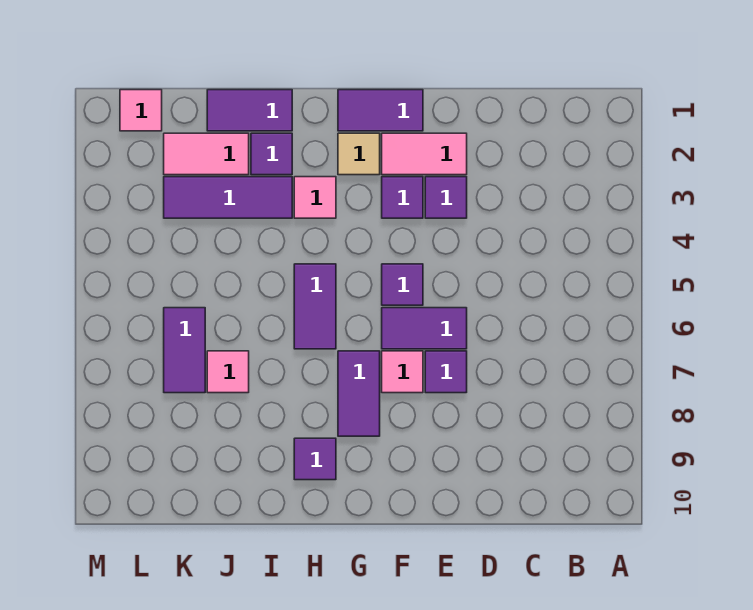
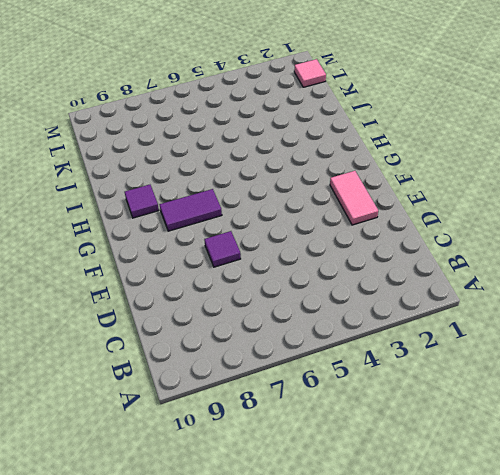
none -> purple tile E3 level 1
none -> purple tile E6:F6 level 1
none -> purple tile F1:G1 level 1

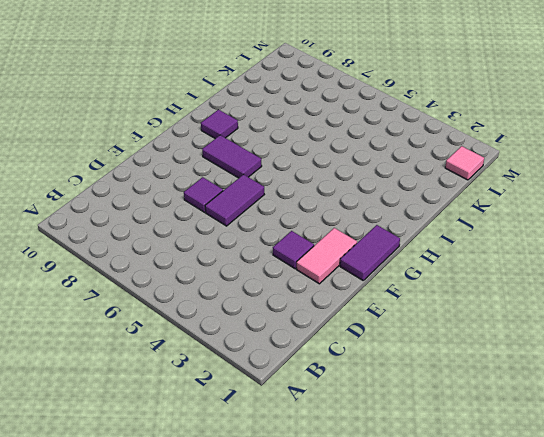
none -> purple tile F3 level 1
none -> purple tile F5 level 1
none -> pink tile F7 level 1

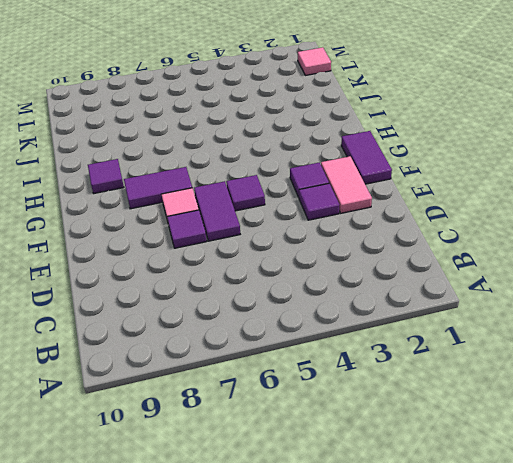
none -> tan tile G2 level 1
none -> pink tile H3 level 1
none -> purple tile H5:H6 level 1

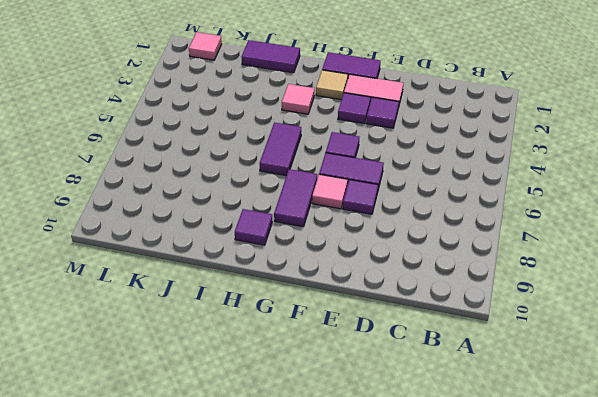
none -> purple tile I2 level 1
none -> purple tile I3:K3 level 1
none -> pink tile J2:K2 level 1

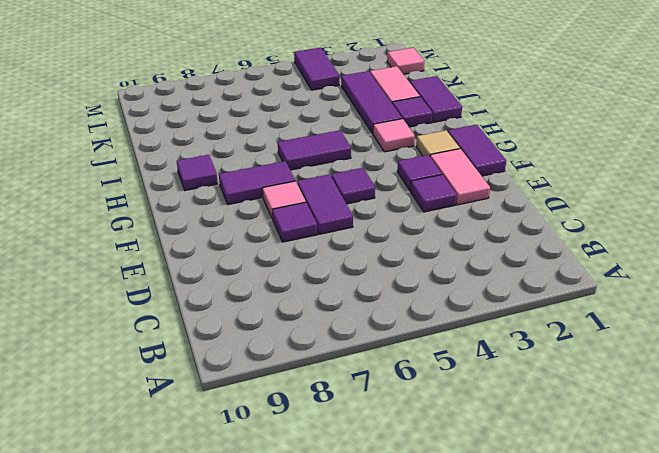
purple tile L4:M4 level 1 -> purple tile K6:K7 level 1
none -> pink tile J7 level 1

